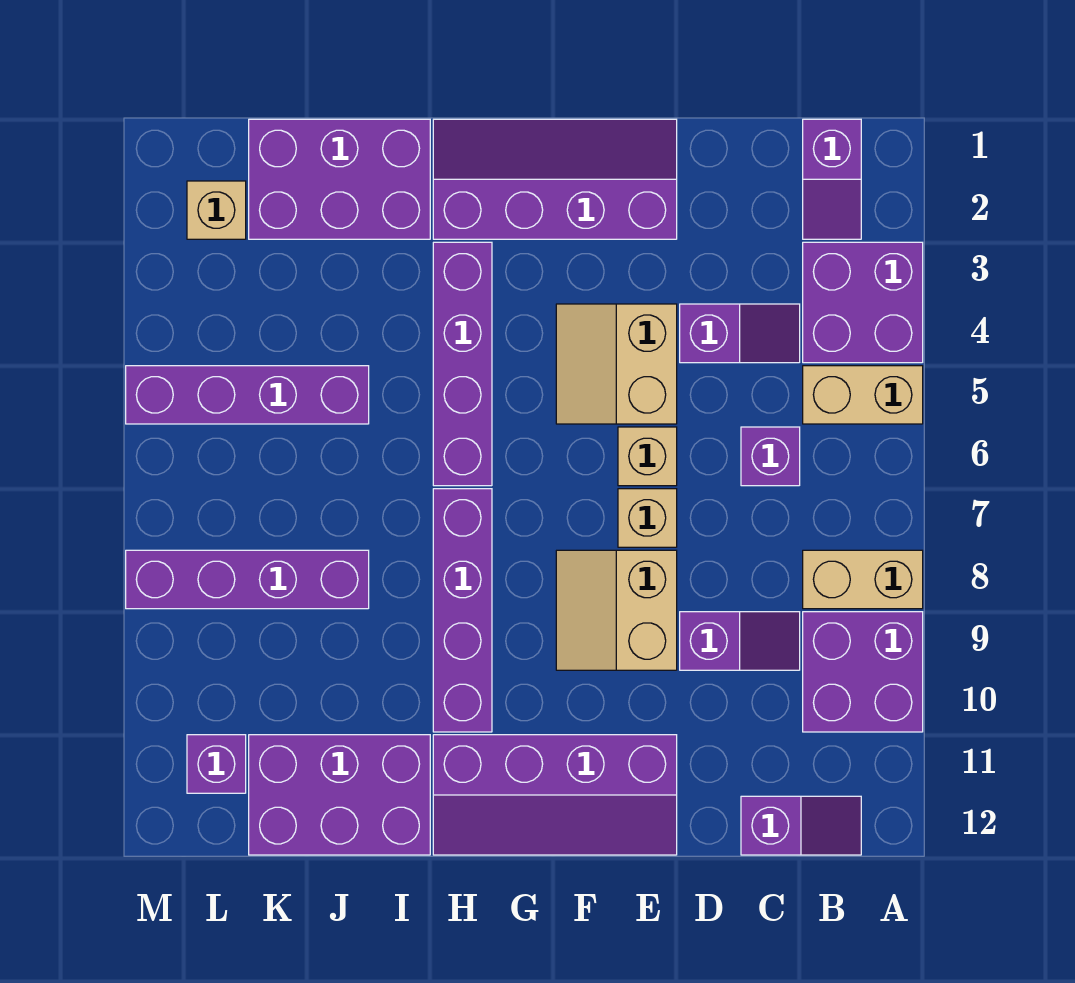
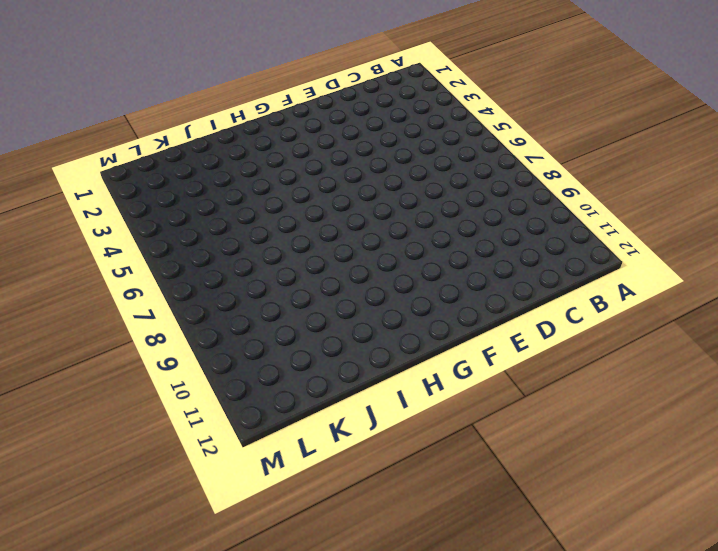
none -> purple brick A3:B4 level 1
none -> tan brick A5:B5 level 1
none -> tan brick A8:B8 level 1

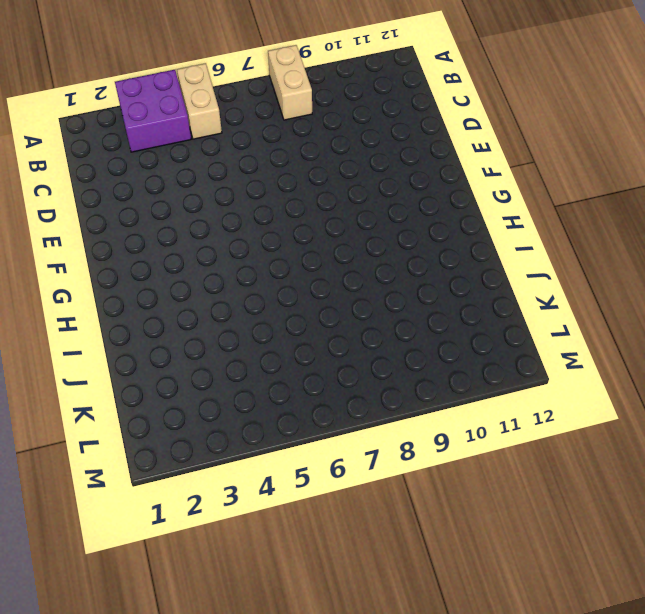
none -> purple brick A9:B10 level 1
none -> purple slope B1:B2 level 1 top 1
none -> purple slope B12:C12 level 1 top C

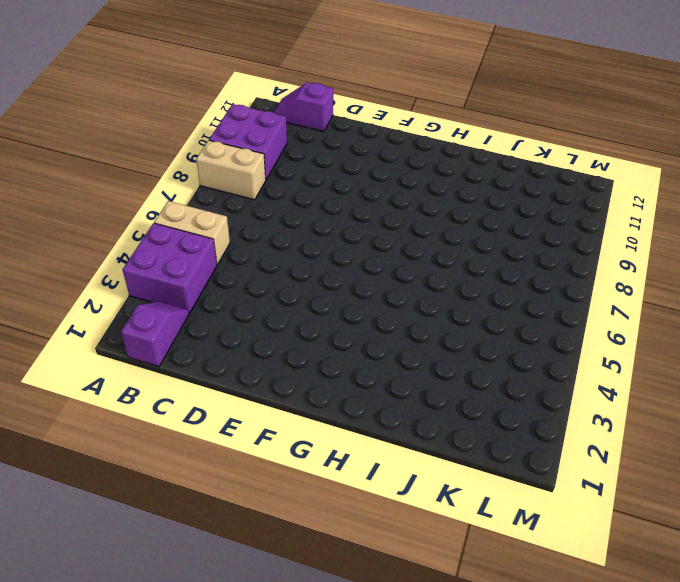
none -> purple slope C4:D4 level 1 top D
none -> purple brick C6 level 1
none -> purple slope C9:D9 level 1 top D

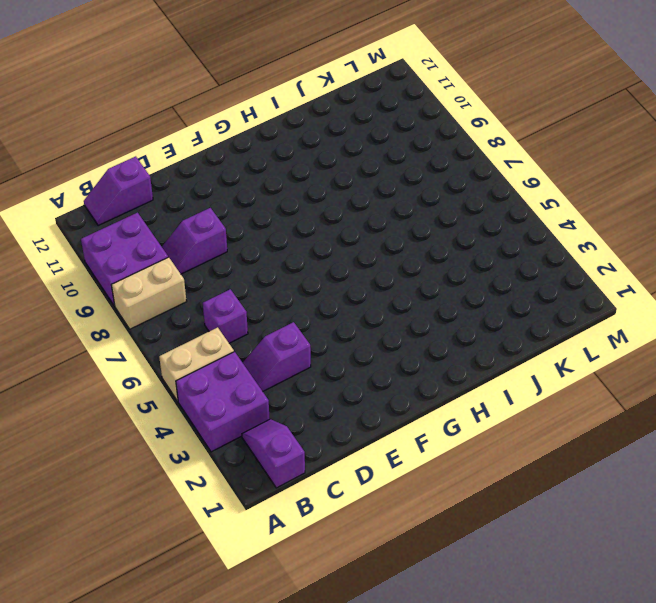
none -> purple slope E1:H2 level 1 top 2
none -> tan slope E4:F5 level 1 top E
none -> tan brick E6 level 1

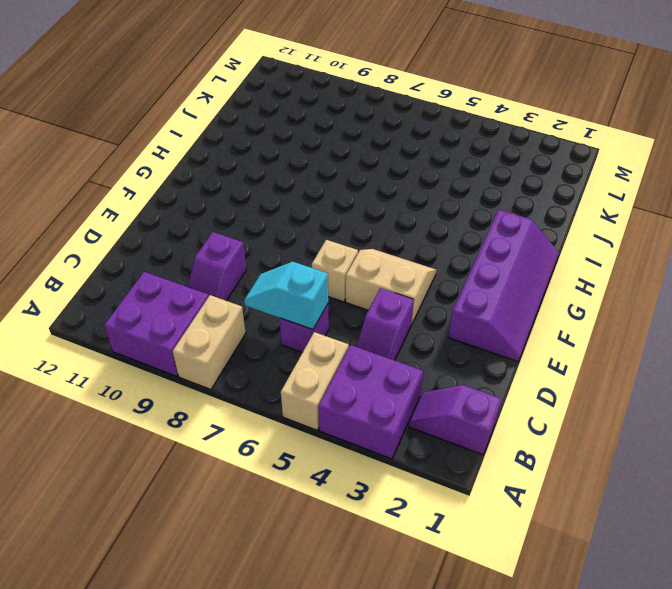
cyan slope C6:C7 level 2 top 6 -> none
none -> purple slope B12:C12 level 1 top C
none -> tan brick E7 level 1
none -> tan slope E8:F9 level 1 top E

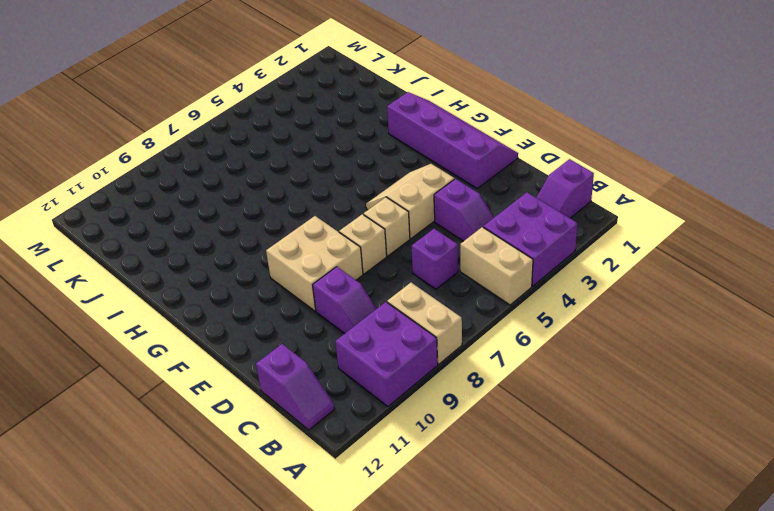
tan brick E8:F9 level 1 -> tan slope E8:F9 level 1 top E
none -> purple slope E11:H12 level 1 top 11
none -> purple brick H3:H6 level 1
none -> purple brick H7:H10 level 1

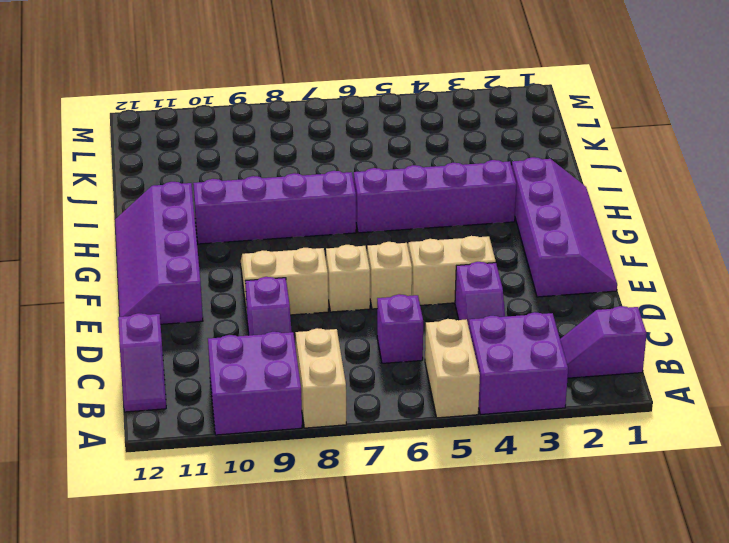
none -> purple brick I1:K2 level 1
none -> purple brick I11:K12 level 1
none -> purple brick J5:M5 level 1

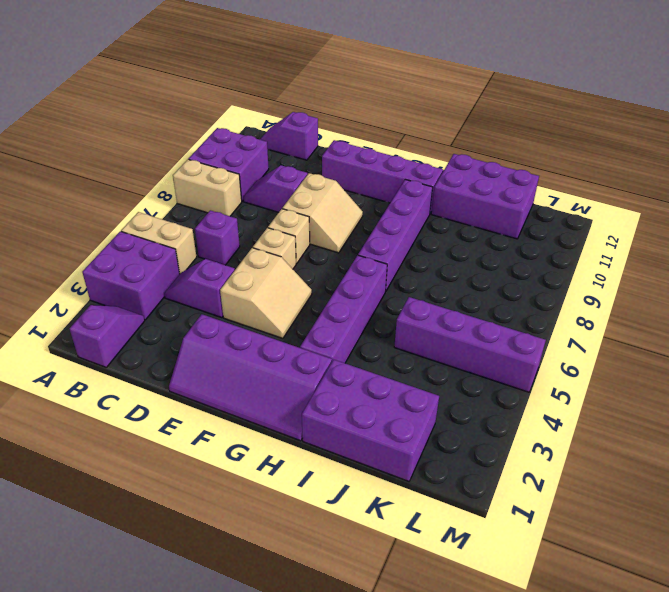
none -> purple brick J8:M8 level 1
none -> tan brick L2 level 1
none -> purple brick L11 level 1

